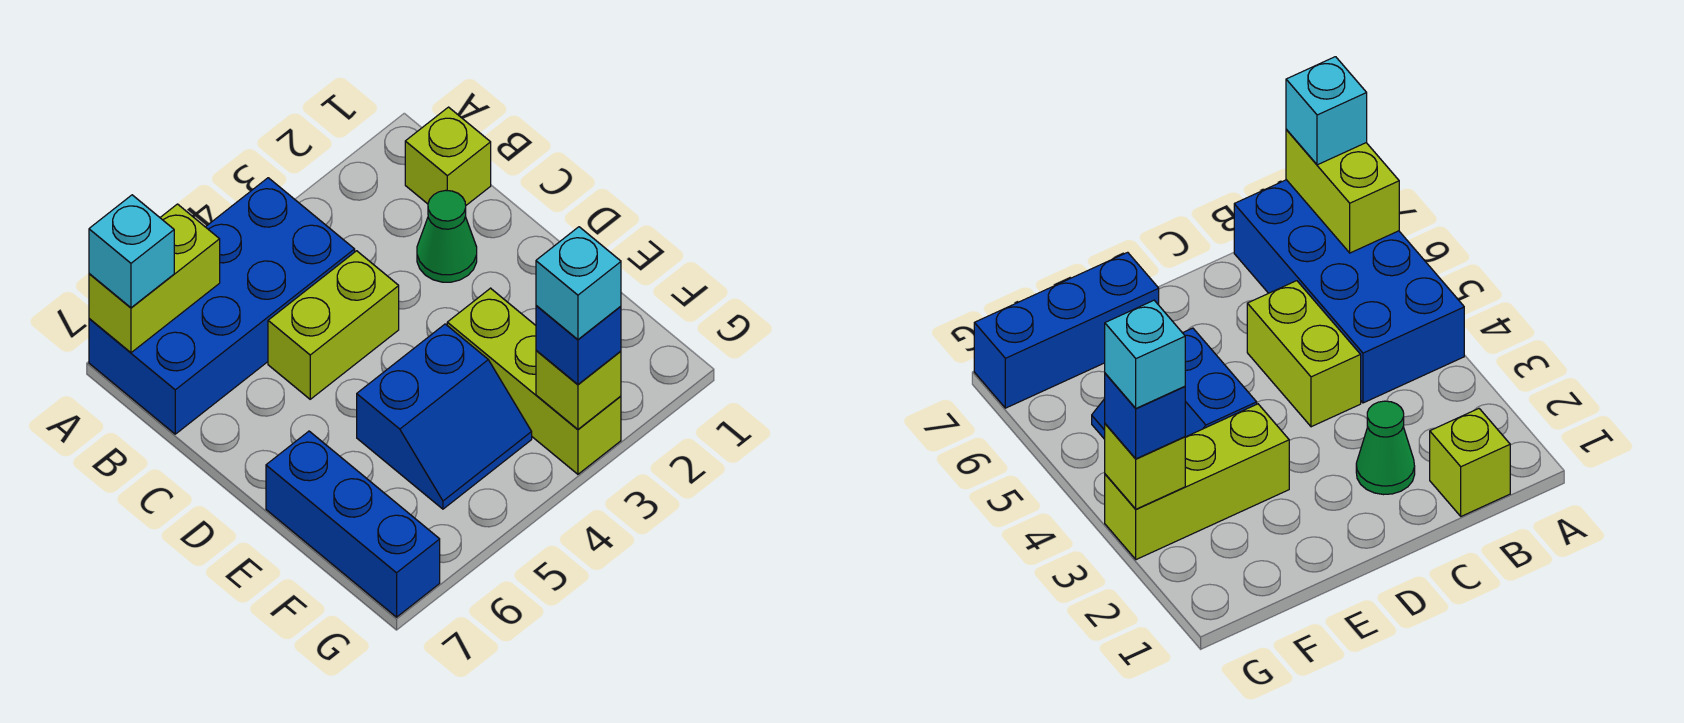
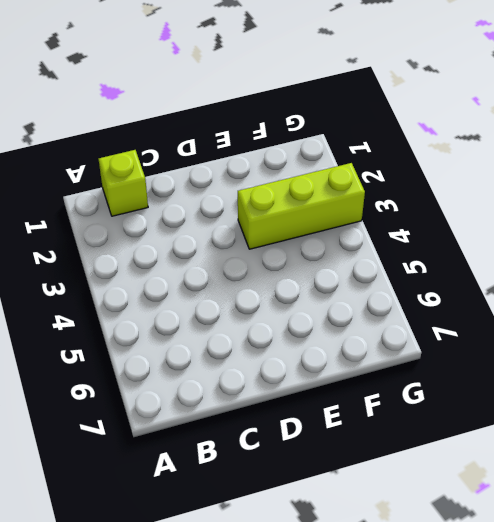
none -> blue brick A4:B7 level 1
none -> green cone C2 level 1
none -> lime brick C4:C5 level 1

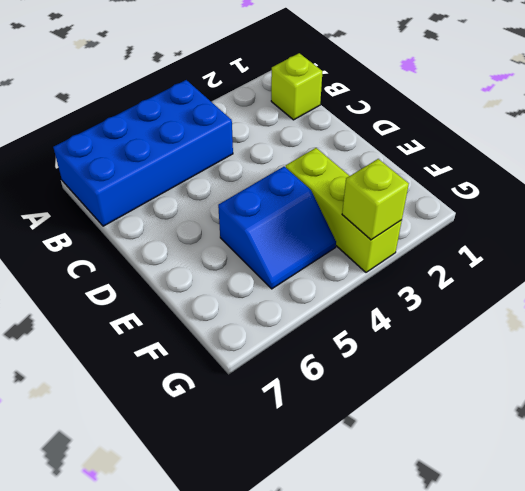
none -> green cone C2 level 1
none -> lime brick C4:C5 level 1
none -> blue brick E7:G7 level 1

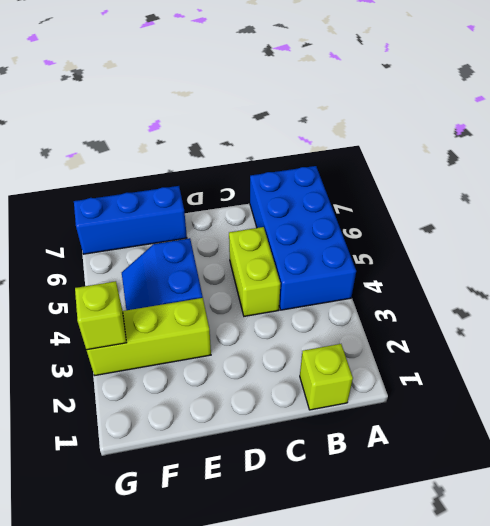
none -> green cone C2 level 1
none -> lime brick A6:A7 level 2
none -> cyan brick A7 level 3

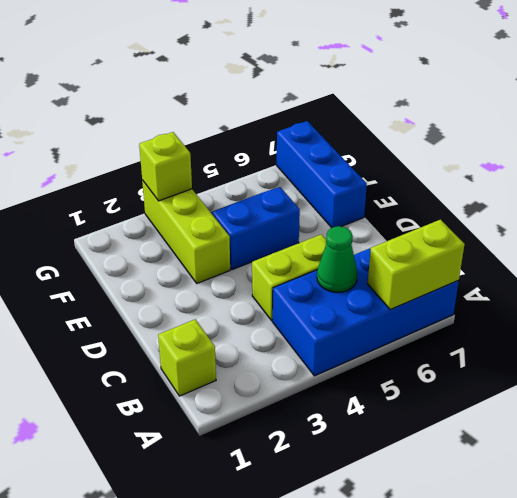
green cone B5 level 2 -> green cone C2 level 1
none -> cyan brick A7 level 3
none -> blue brick G3 level 3
none -> cyan brick G3 level 4

